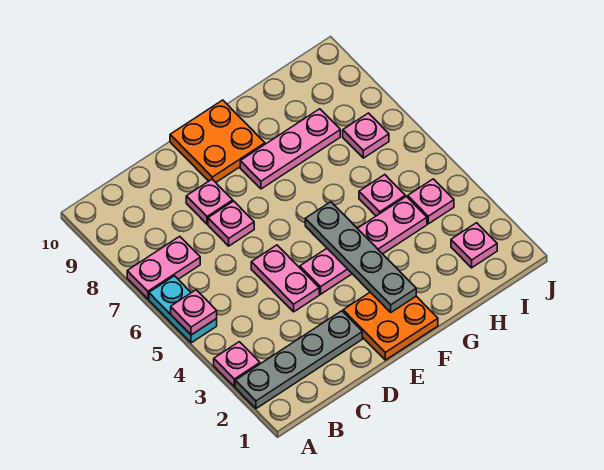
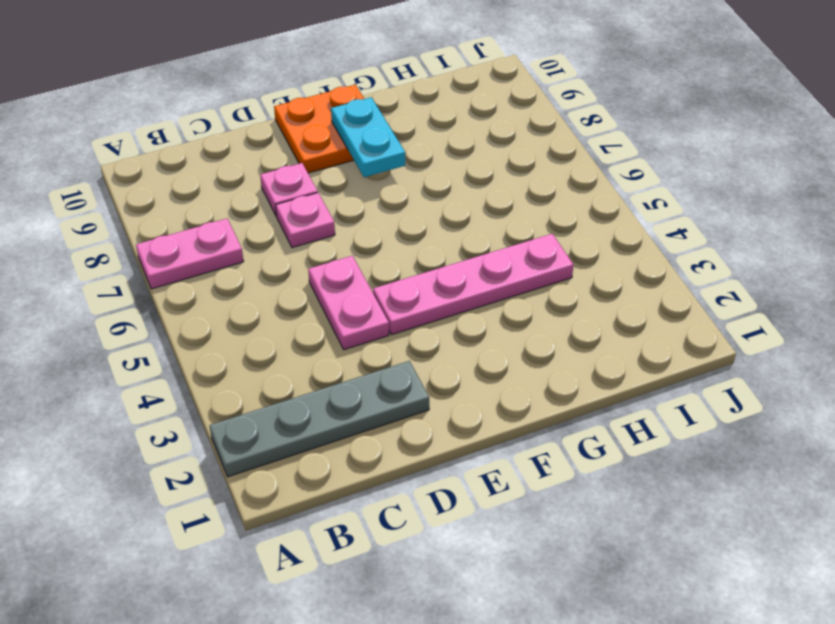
cyan plate F8:F9 level 2 -> cyan plate A5:A6 level 1
none -> pink plate A3 level 1
none -> orange plate E1:F2 level 1
none -> pink plate F8:H8 level 1

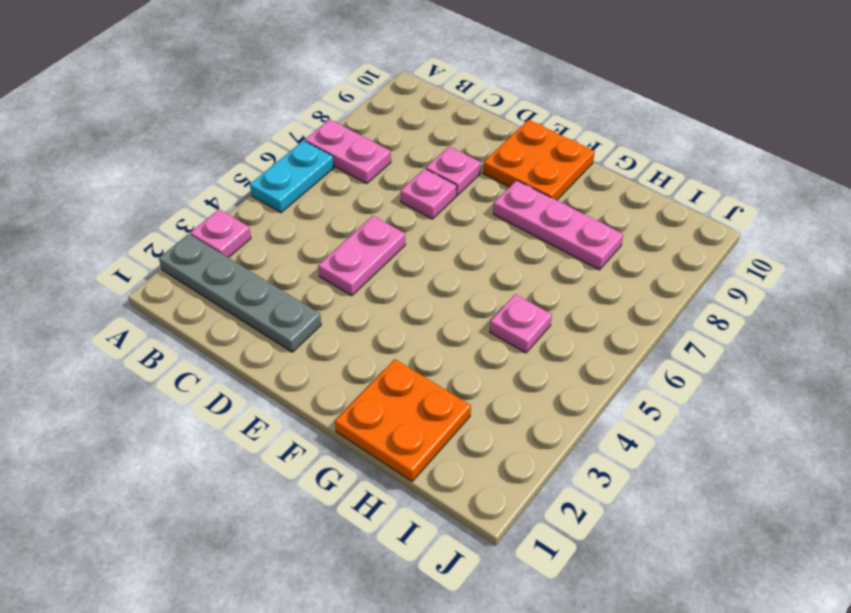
orange plate G1:H2 level 1 -> orange plate E1:F2 level 1
none -> pink plate E4:H4 level 1
none -> pink plate I2 level 1
none -> pink plate I4 level 1

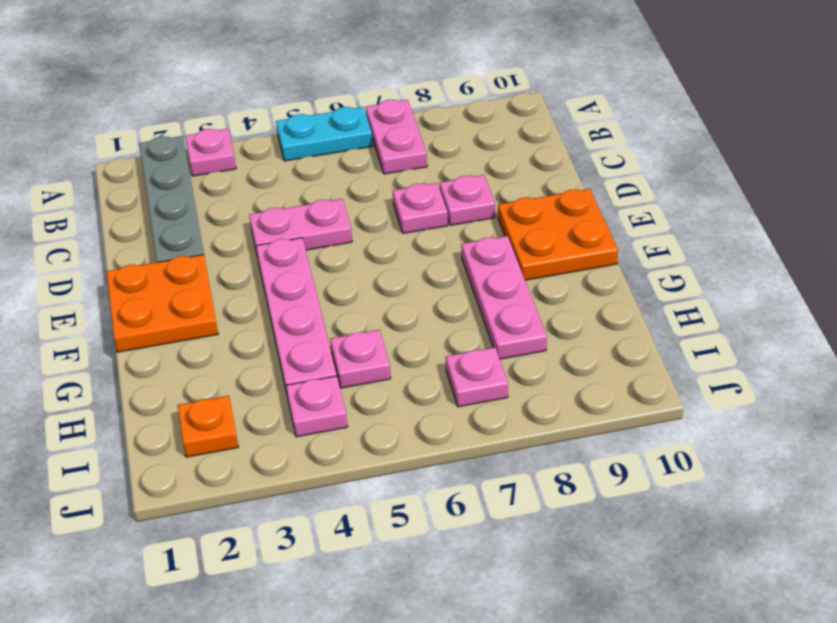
orange plate I2 level 1 -> pink plate I2 level 1
none -> pink plate A5 level 2
none -> grey plate F2:F5 level 2

